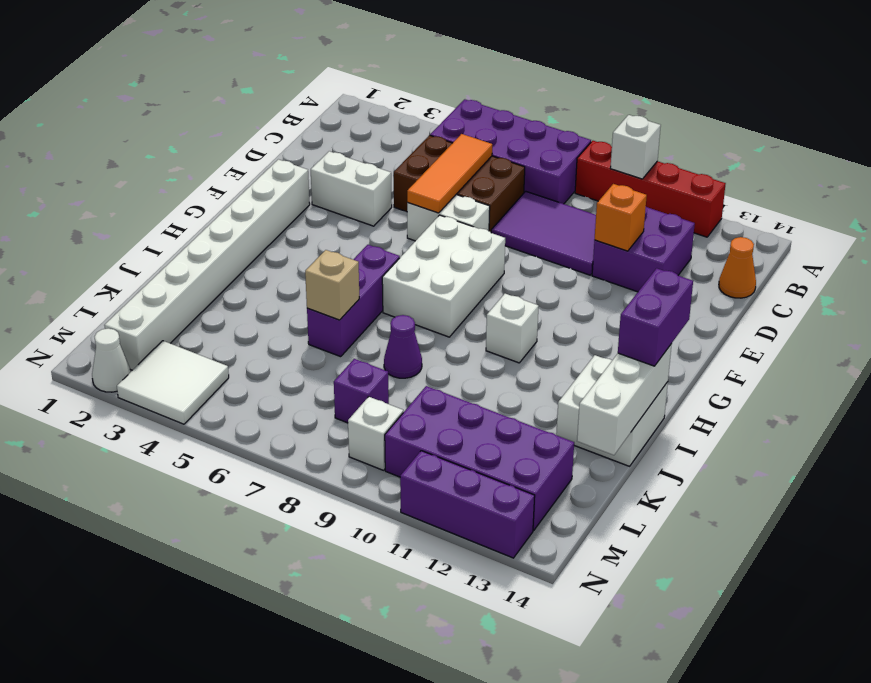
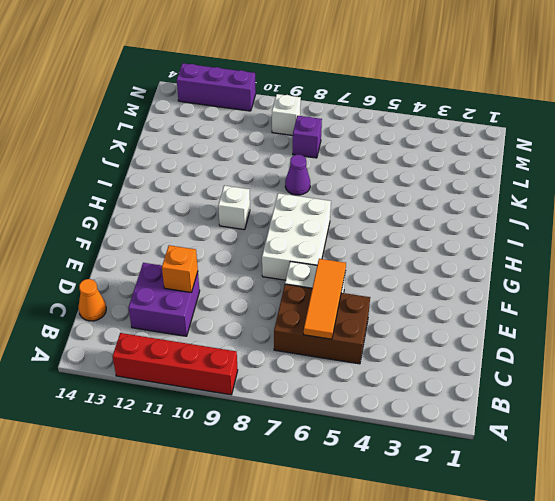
none -> purple brick A5:B8 level 1
none -> purple tile C8:D10 level 1
none -> white brick E3:E4 level 1

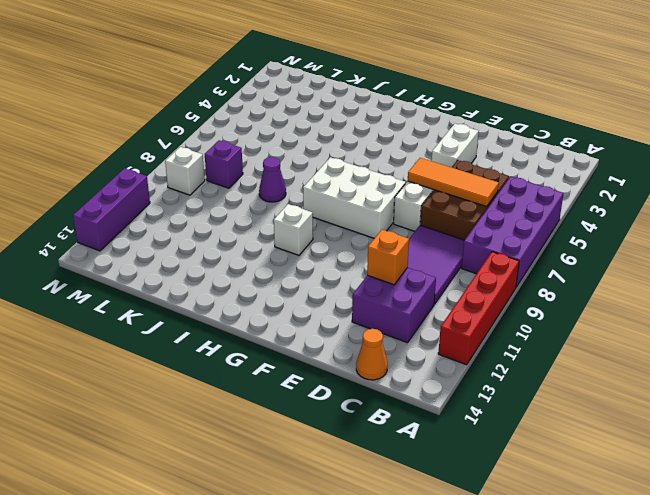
none -> white brick F2:M2 level 1
none -> purple brick H6:J6 level 1
none -> white brick I13:J14 level 1

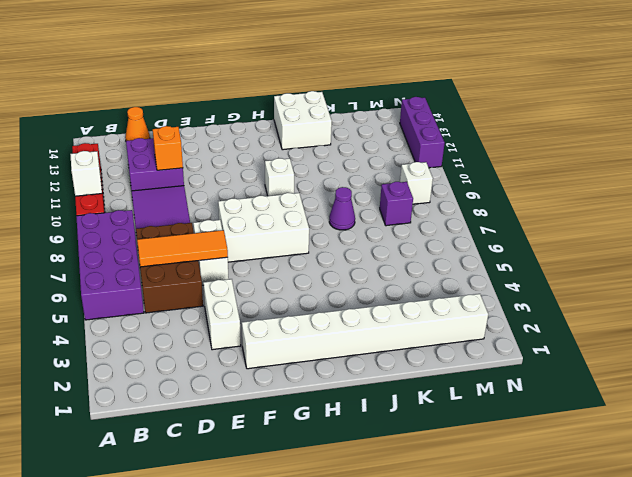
none -> purple brick H6:J6 level 1
none -> purple brick L10:M13 level 1
none -> white tile M3:N4 level 1

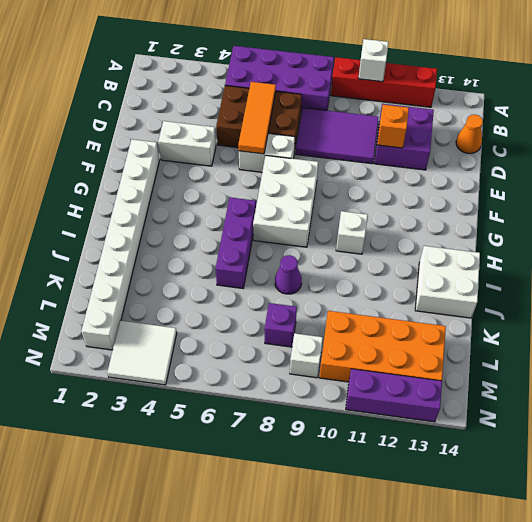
orange brick L10:M13 level 1 -> purple brick L10:M13 level 1
none -> white cone N2 level 1
none -> white brick I14:K14 level 2
none -> tan brick J6 level 2

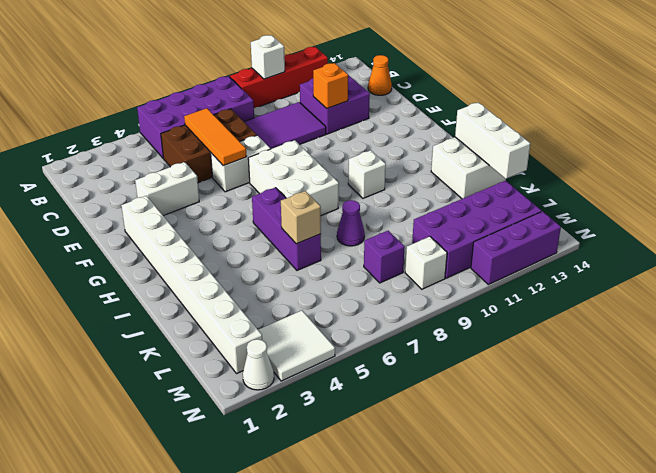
none -> purple brick H14:I14 level 3

